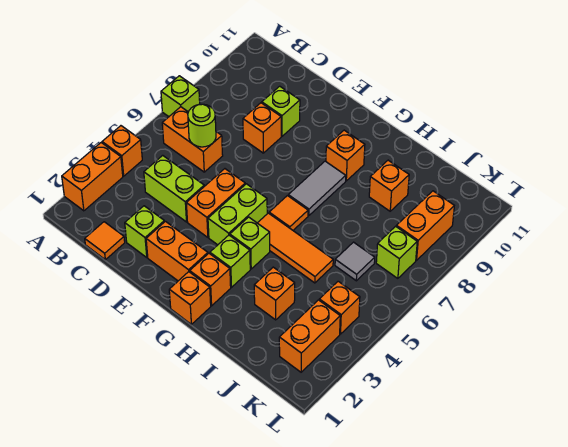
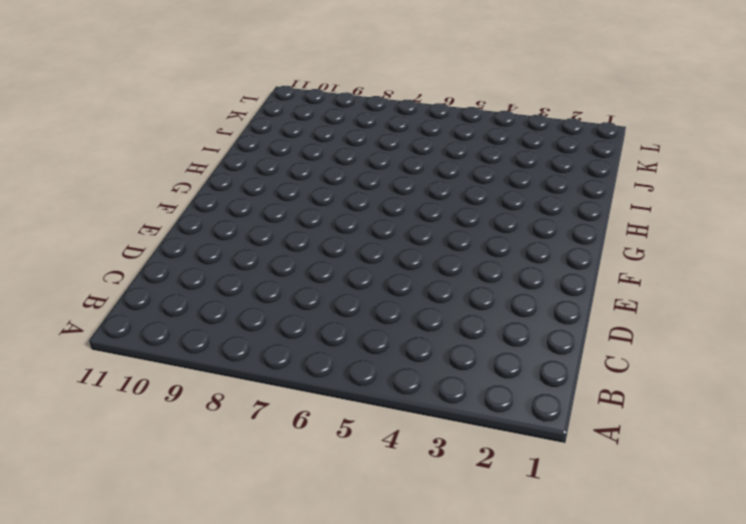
none -> orange brick A2:A3 level 1
none -> orange brick A4 level 1
none -> lime brick A7 level 1

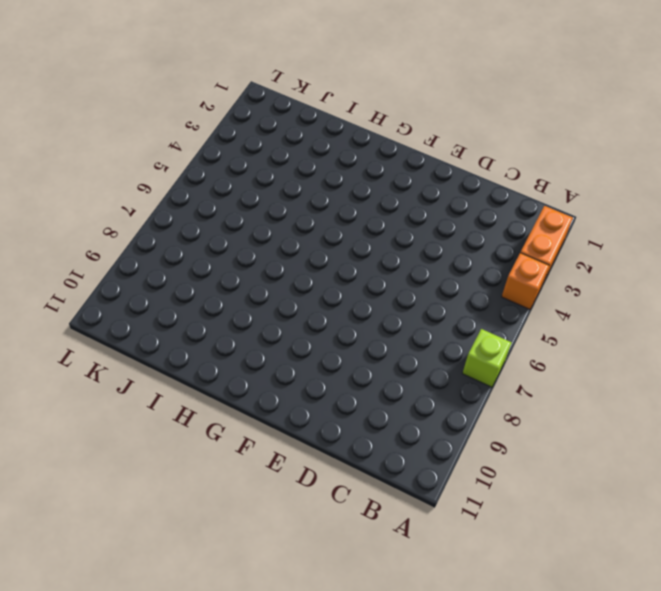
none -> orange brick B6:C6 level 1
none -> orange tile C1 level 1
none -> lime brick C4:D4 level 1

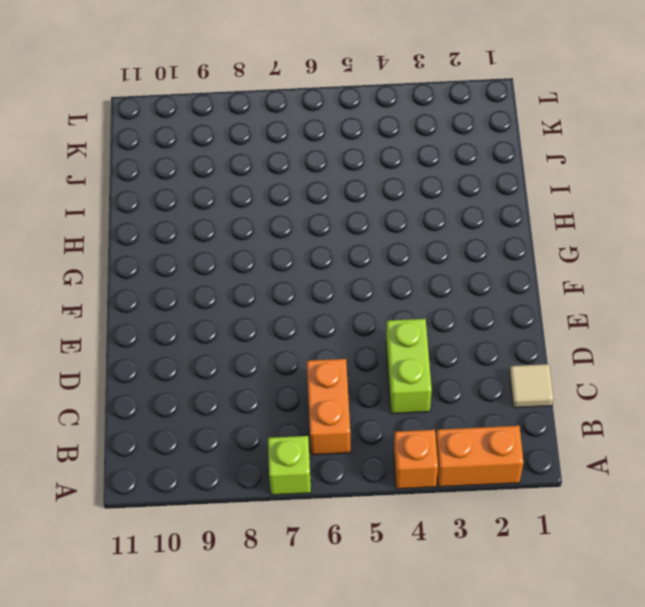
tan tile C1 level 1 -> orange tile C1 level 1
none -> lime brick D2 level 1
none -> orange brick D8 level 1
none -> lime brick D9 level 1

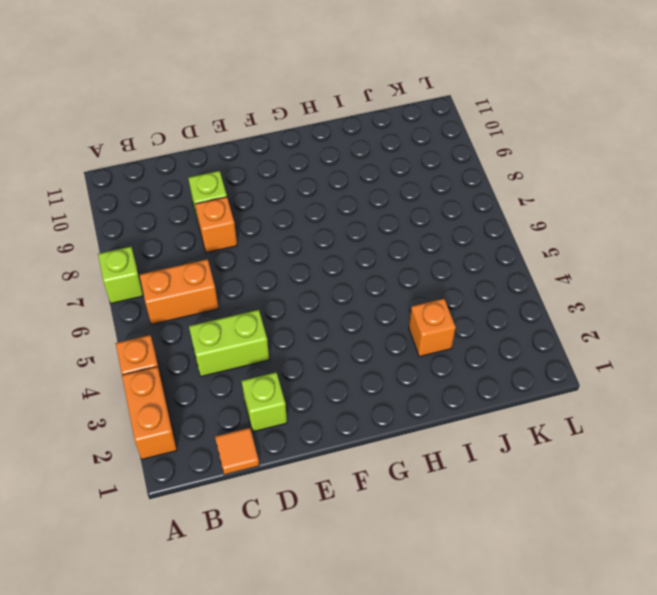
none -> orange brick E2:F2 level 1
none -> orange brick E4:E5 level 1
none -> lime brick F4:F5 level 1

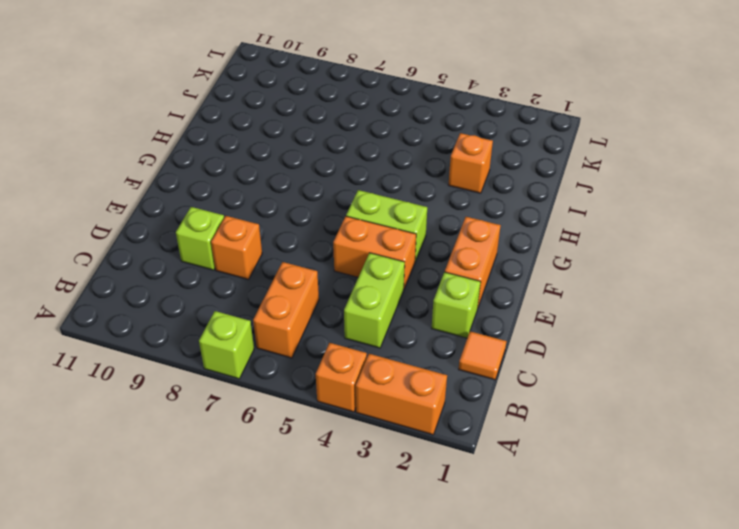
none -> orange brick G1 level 1
none -> orange brick G2 level 1
none -> lime brick G3 level 1

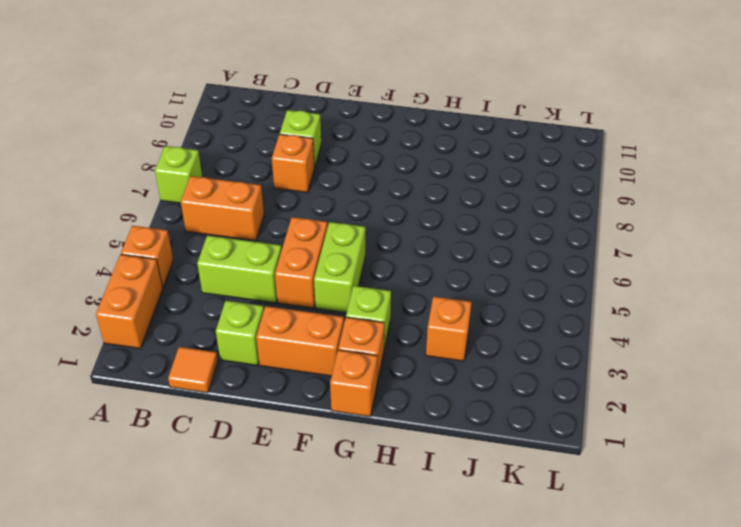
none -> lime brick G4 level 1
none -> orange tile G5:I5 level 1
none -> orange tile G6 level 1

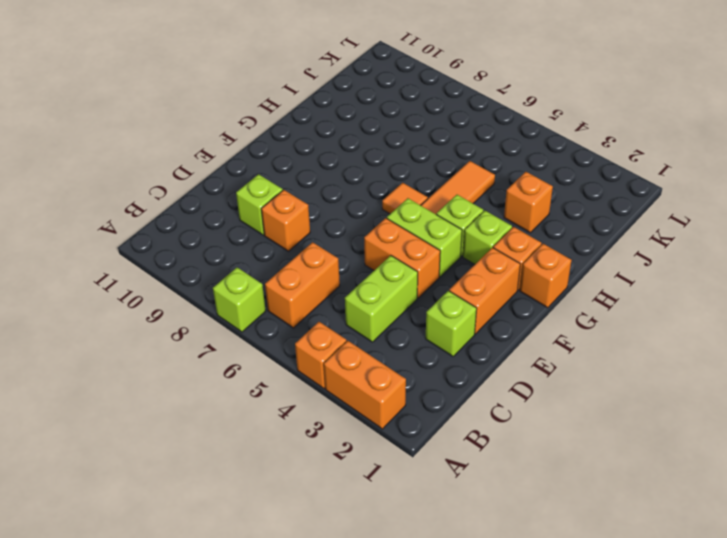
none -> orange tile C1 level 1
none -> grey tile G7:G8 level 1
none -> orange brick G9 level 1

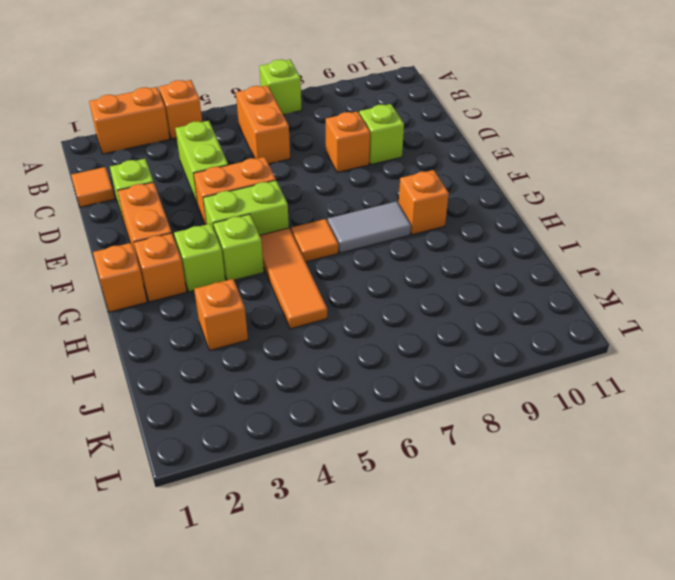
none -> orange brick I9 level 1
none -> grey tile J6 level 1
none -> orange brick K2:K3 level 1

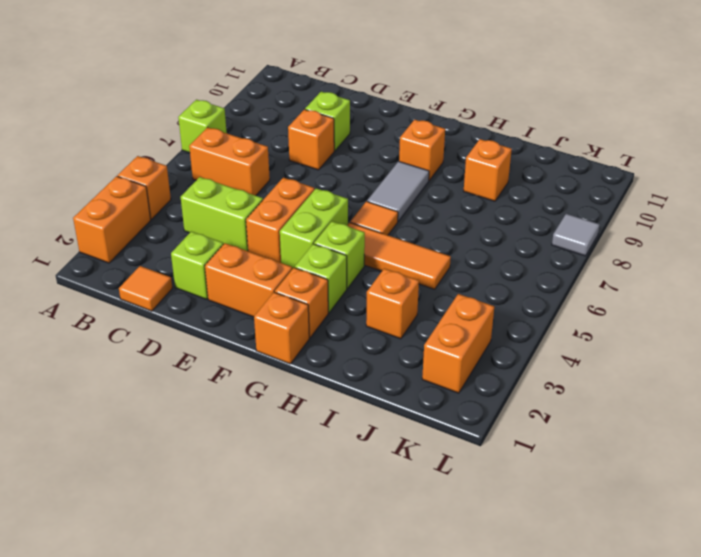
grey tile L8 level 1 -> grey tile J6 level 1
none -> orange brick K4 level 1
none -> lime brick K7 level 1
none -> orange brick K8:K9 level 1

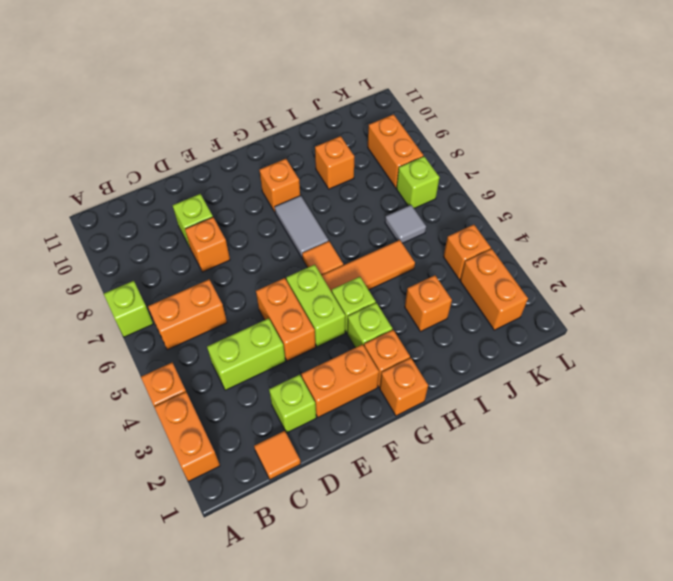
none -> lime round brick C6 level 2

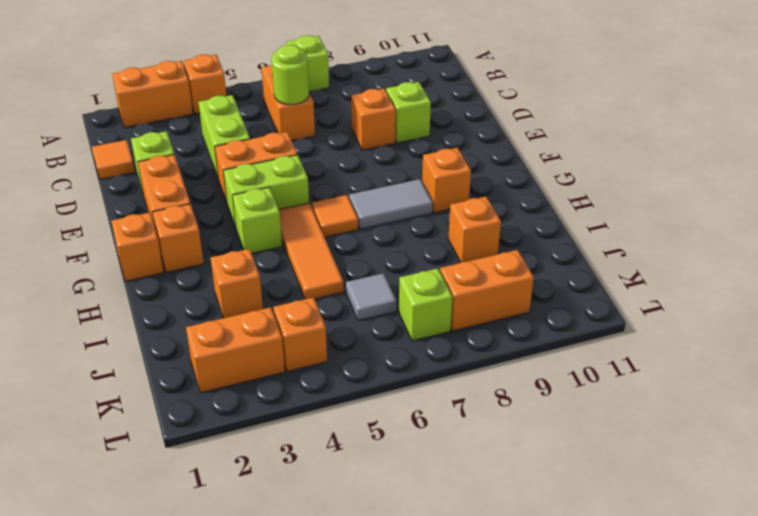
none -> lime brick G3 level 1

